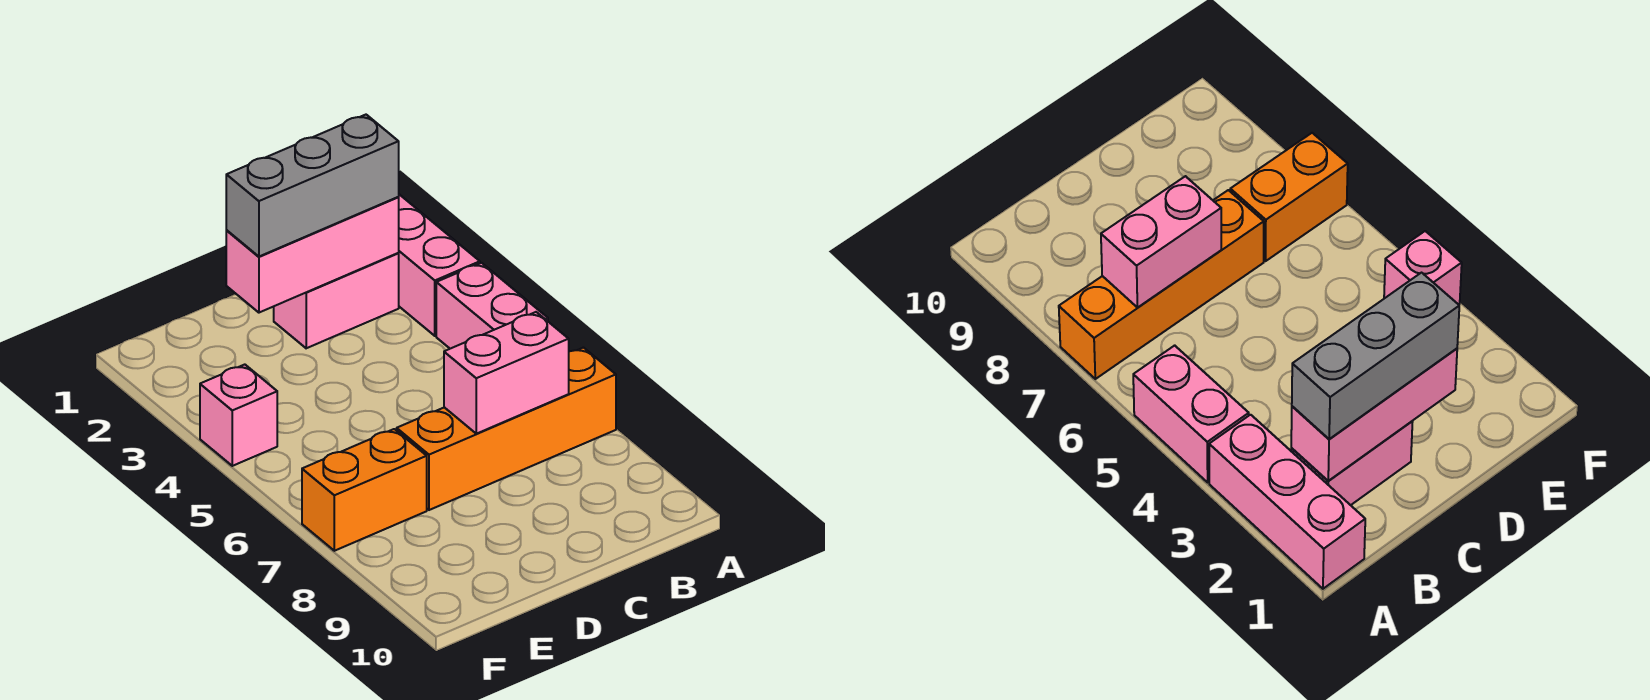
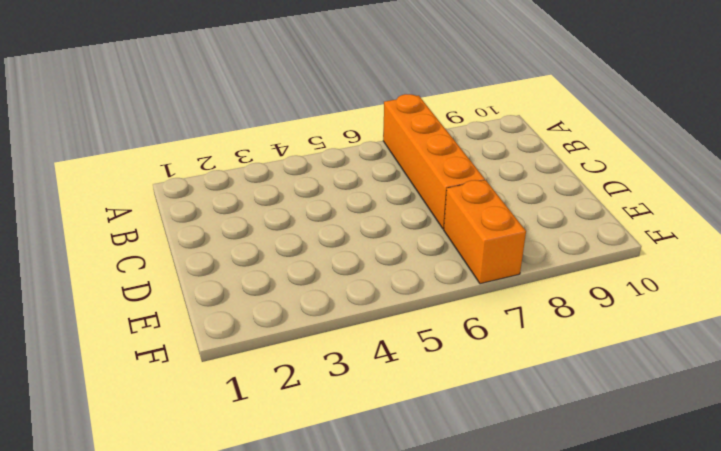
none -> pink brick A1:A3 level 1
none -> pink brick A4:A5 level 1

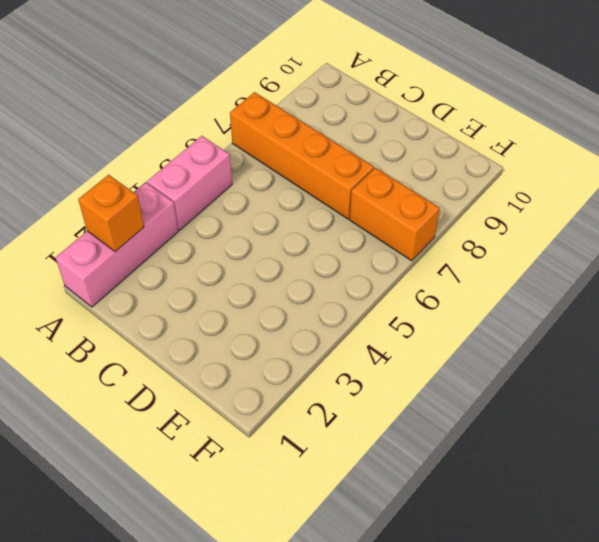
orange brick A2 level 2 -> none
none -> pink brick B2:C2 level 1
none -> pink brick F4 level 1

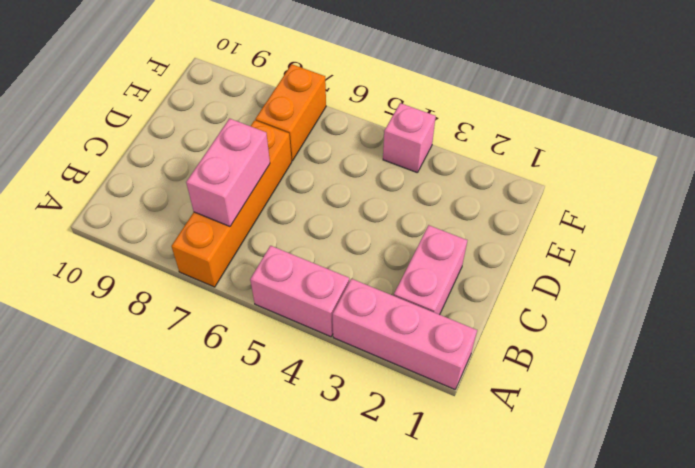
none -> pink brick B2:D2 level 2
none -> grey brick B2:D2 level 3

